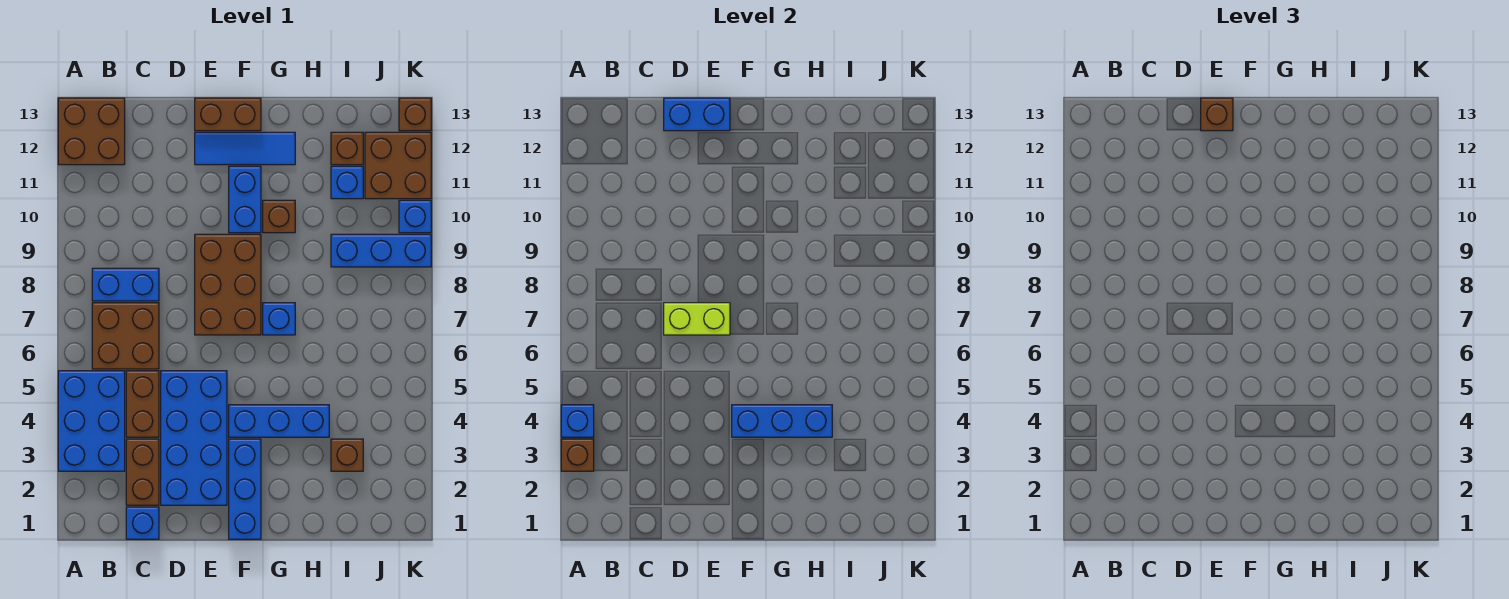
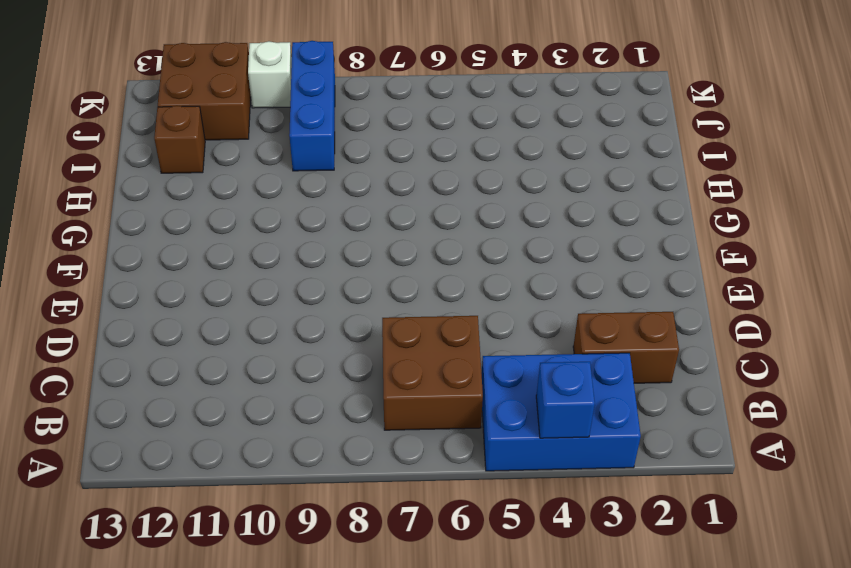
white brick K10 level 1 -> blue brick K10 level 1
none -> brown brick A12:B13 level 1
none -> blue brick B8:C8 level 1
none -> blue brick C1 level 1

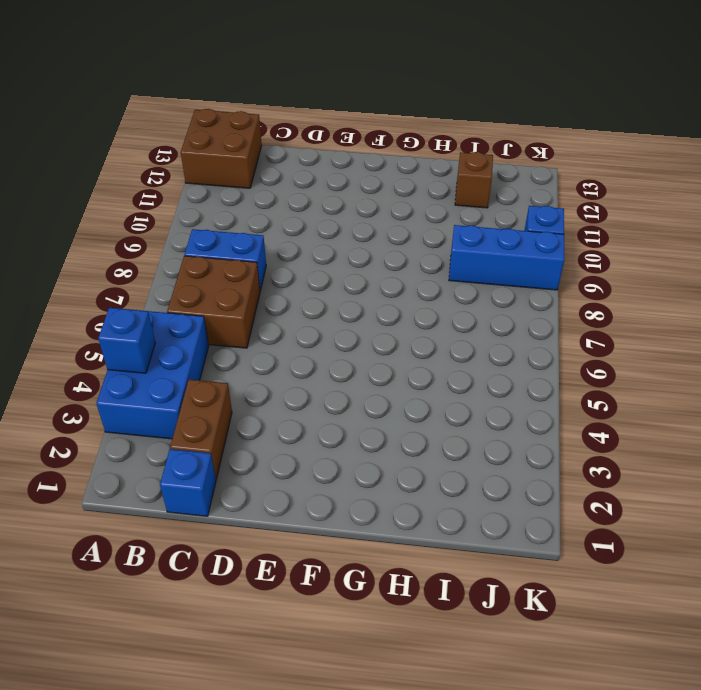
none -> brown brick C4:C5 level 1
none -> blue brick D2:E5 level 1
none -> brown brick E7:F9 level 1

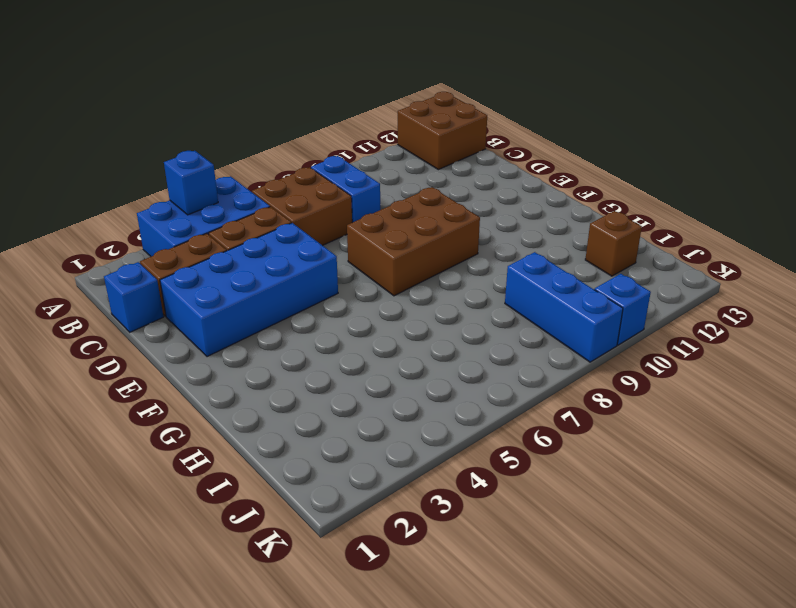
none -> blue tile E12:G12 level 1
none -> brown brick E13:F13 level 1
none -> blue brick F1:F3 level 1

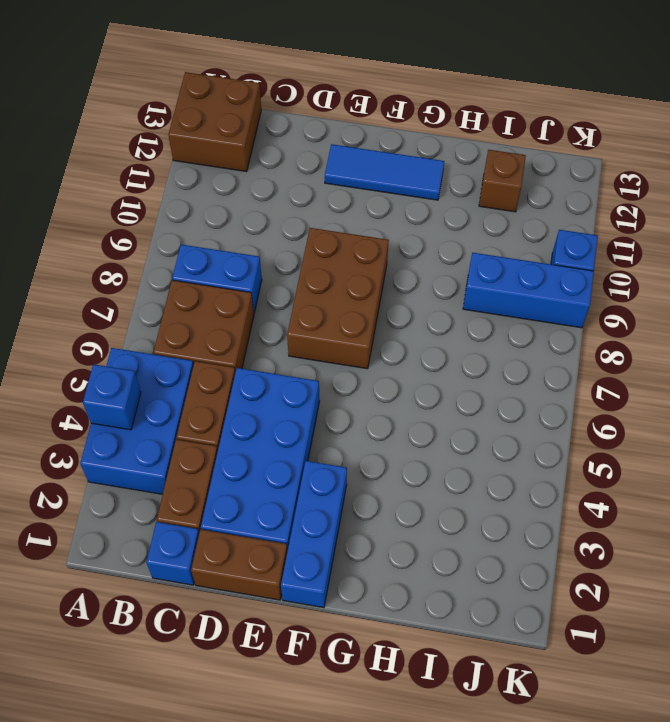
brown brick D1:E1 level 1 -> brown brick E13:F13 level 1
none -> blue brick F4:H4 level 1
none -> blue brick F10:F11 level 1
none -> blue brick G7 level 1

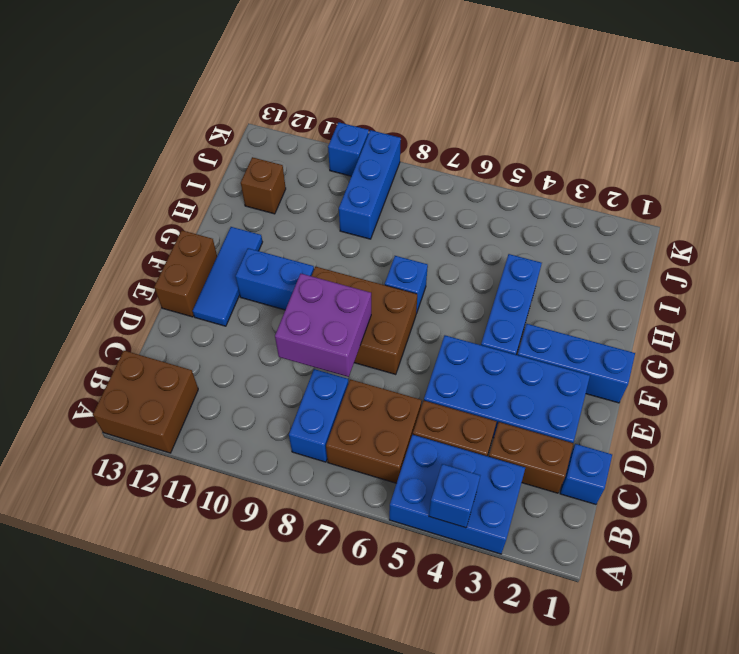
purple brick D8:E9 level 2 -> none
none -> brown brick G10 level 1
none -> brown brick I3 level 1
none -> blue brick I11 level 1

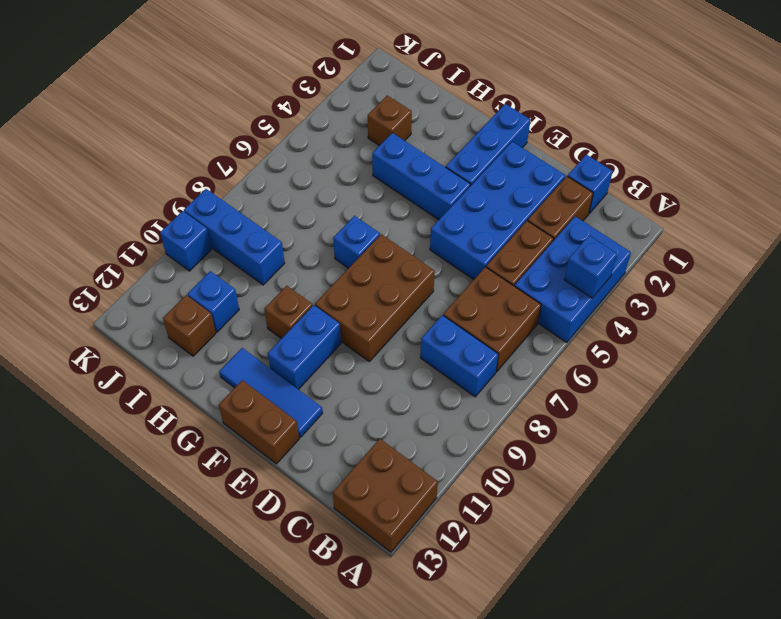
none -> brown brick J11:K12 level 1
none -> brown brick K13 level 1
none -> brown brick A3 level 2

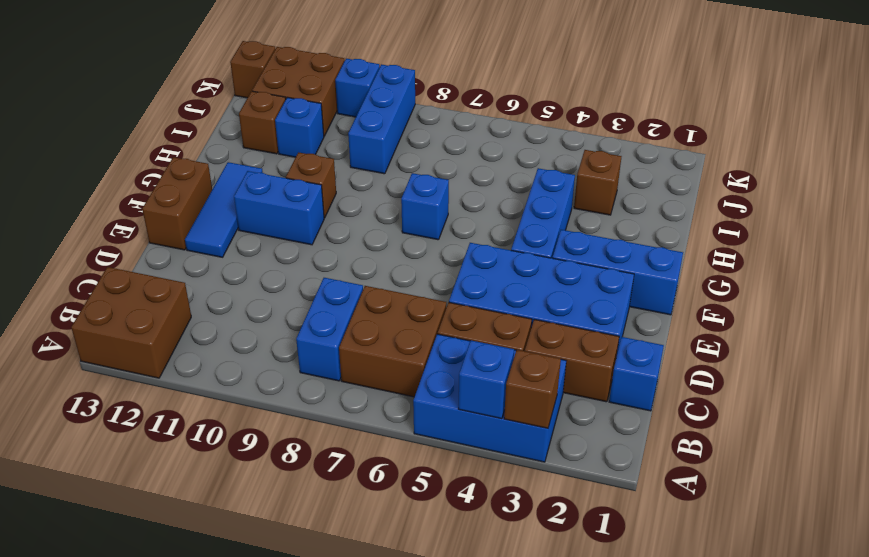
none -> brown brick E7:F9 level 1
none -> lime brick D7:E7 level 2
none -> blue brick D13:E13 level 2

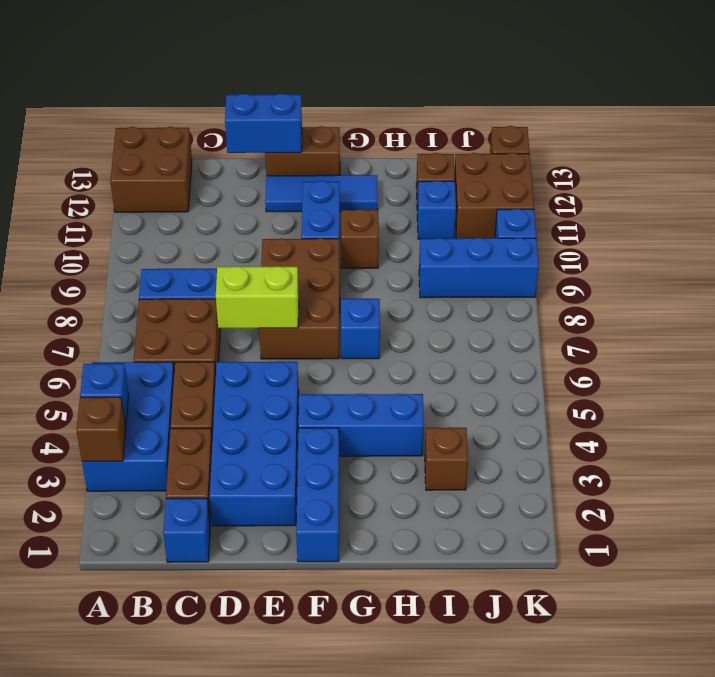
none -> blue brick F4:H4 level 2
none -> brown brick E13 level 3

